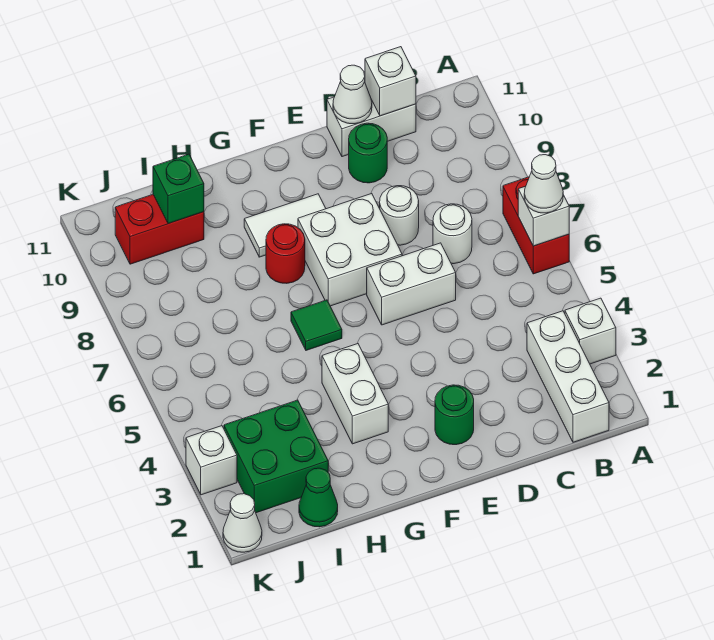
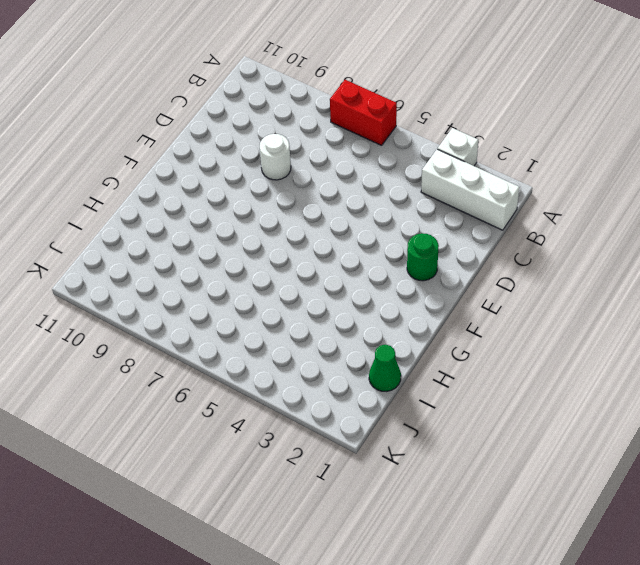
none -> white round brick C7 level 1
none -> white brick C11:D11 level 1
none -> white brick D6:E6 level 1

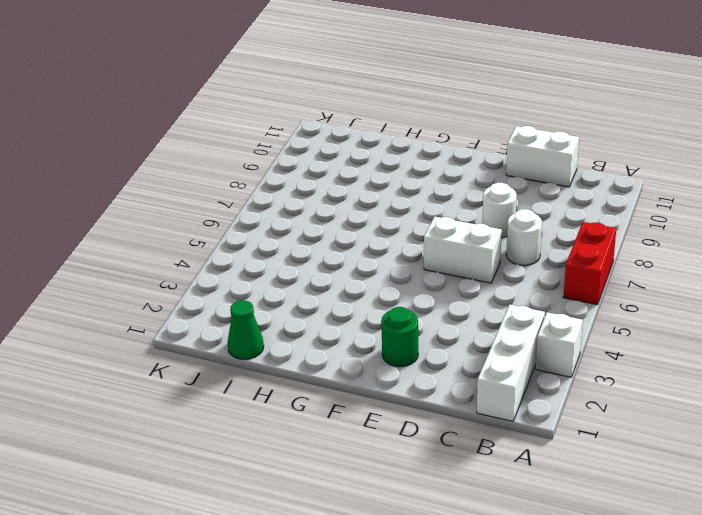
none -> green round brick D10 level 1
none -> white brick E7:F8 level 1
none -> white tile F9:G9 level 1

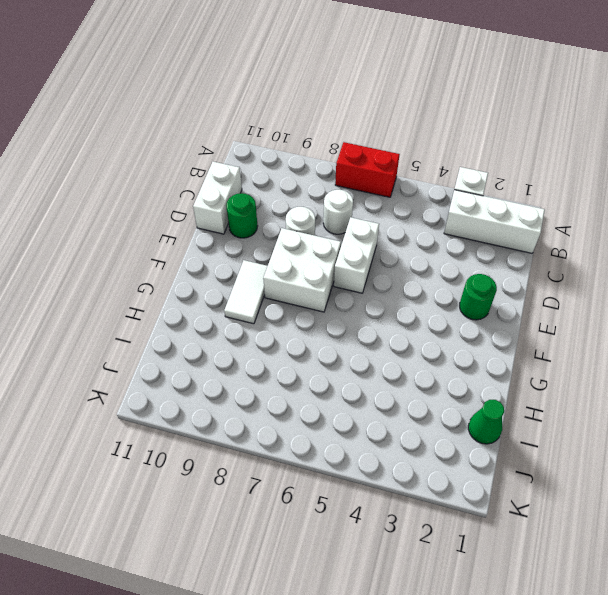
none -> white brick G3:G4 level 1
none -> green tile G6 level 1
none -> red round brick G8 level 1

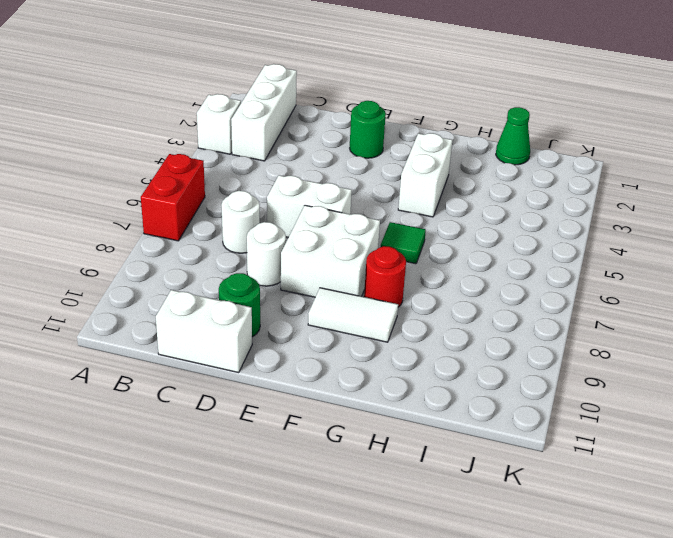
none -> green brick I2:J3 level 1
none -> red brick I10:J10 level 1
none -> white cone K1 level 1

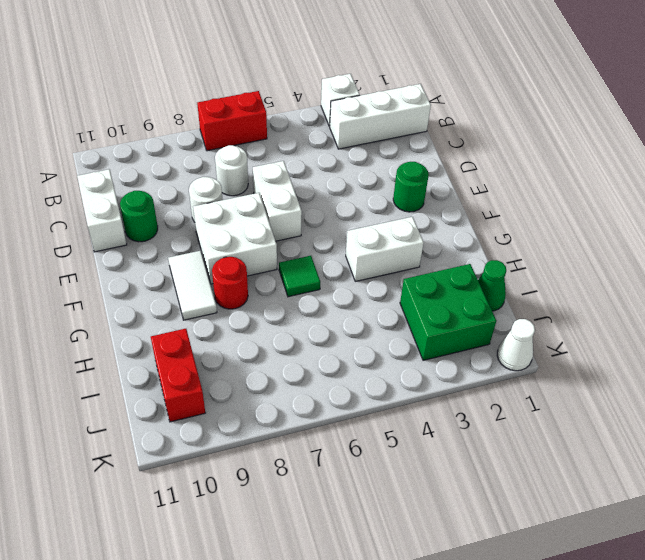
none -> white brick K3 level 1
none -> white brick A6 level 2
none -> white brick C11 level 2

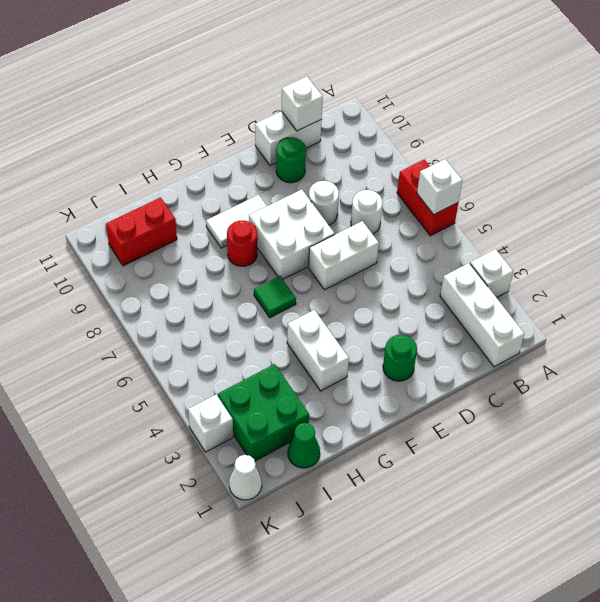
none -> white cone D11 level 2
none -> green brick I10 level 2
none -> white cone A6 level 3

